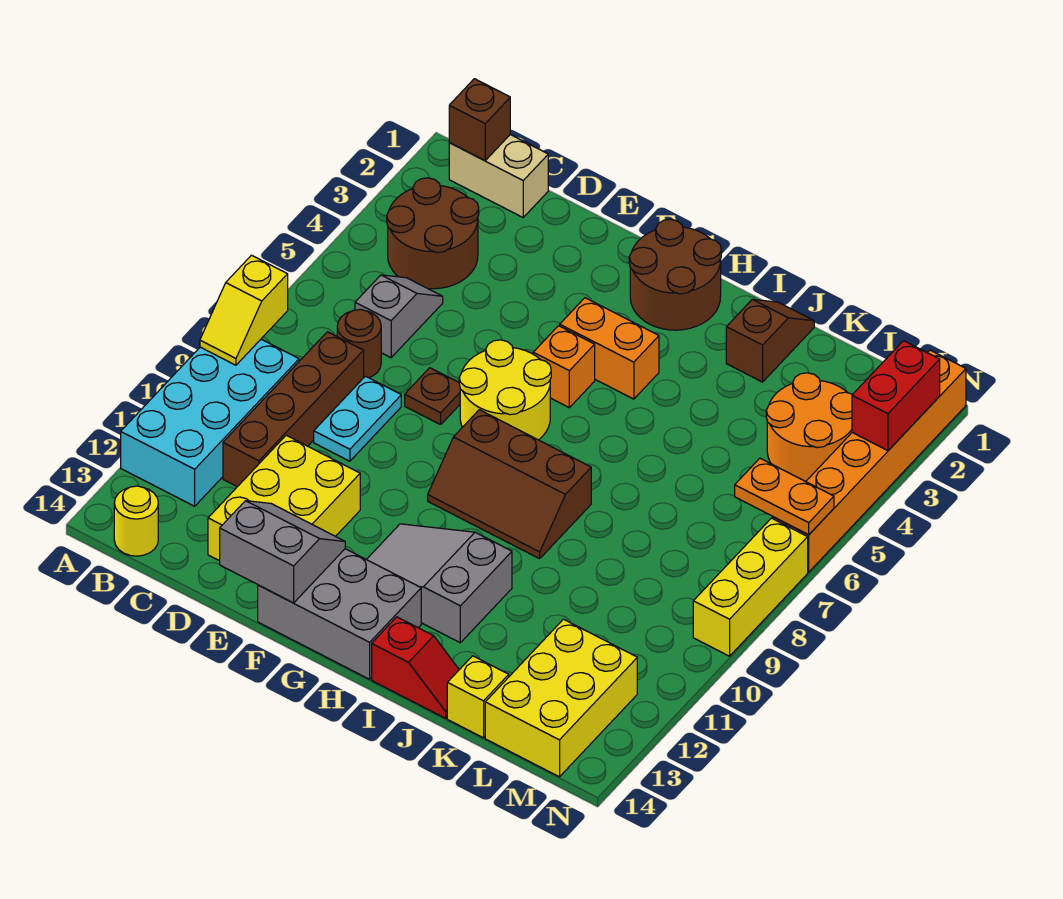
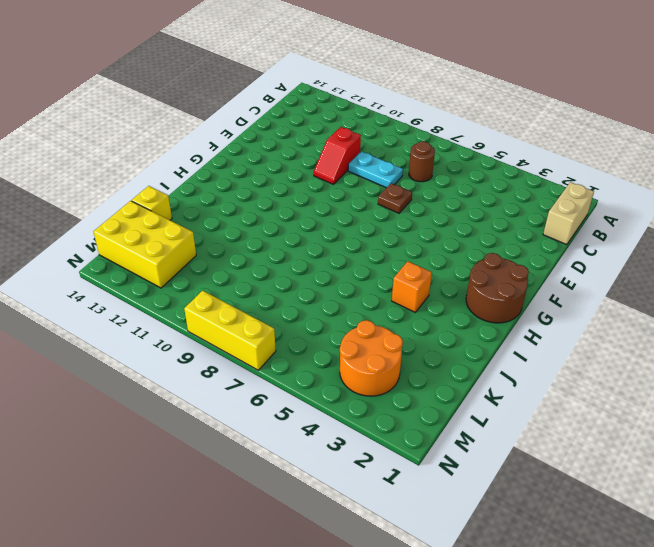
red slope D10:E10 level 1 top D -> red slope I14:J14 level 1 top I
orange brick I4 level 1 -> orange brick G5 level 1
none -> cyan brick A9:B12 level 1
none -> brown round brick B3:C4 level 1
none -> yellow round brick B14 level 1

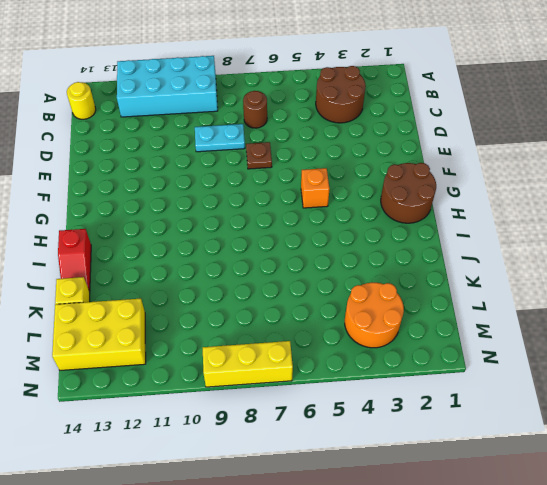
none -> tan brick B1:C1 level 1
none -> grey slope C5:C6 level 1 top 6
none -> brown brick C8:C11 level 1

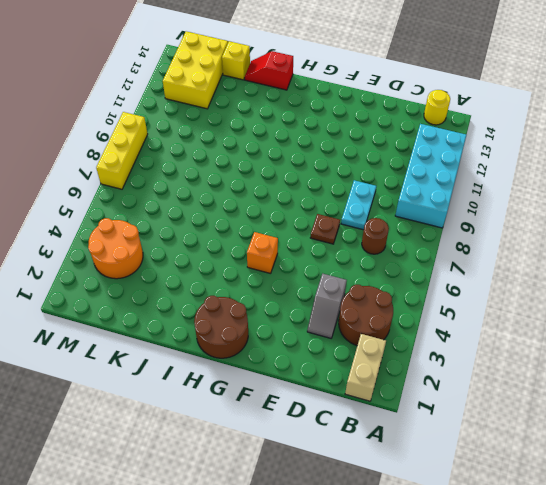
tan brick B1:B2 level 1 -> tan brick B1:C1 level 1
grey slope D3:D4 level 1 top 4 -> grey slope C5:C6 level 1 top 6
none -> brown brick C8:C11 level 1
none -> yellow brick D11:E13 level 1
none -> yellow round brick F6:G7 level 1

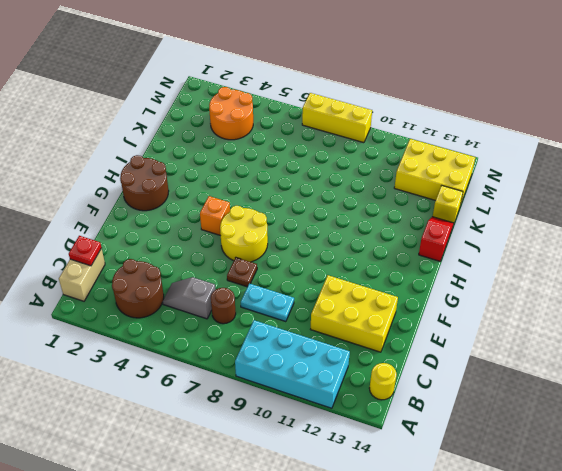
red plate C1 level 2 -> none
none -> brown brick C8:C11 level 1
none -> grey brick F13:H14 level 1
none -> orange brick G4:H4 level 1

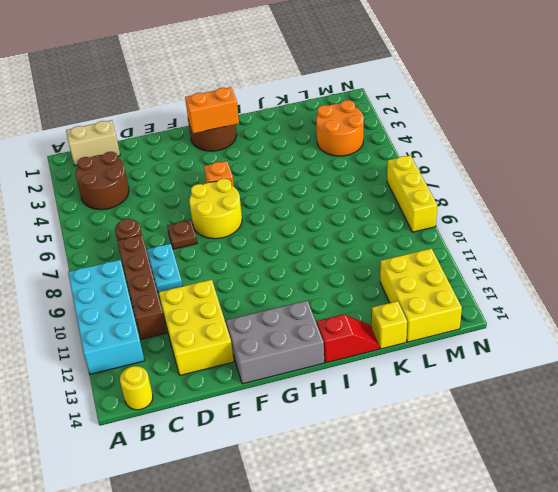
orange brick G2:H2 level 2 -> orange brick G4:H4 level 1
none -> grey slope C5:C6 level 1 top 6
none -> brown slope G8:I9 level 1 top 8
none -> grey slope G11:I12 level 1 top I

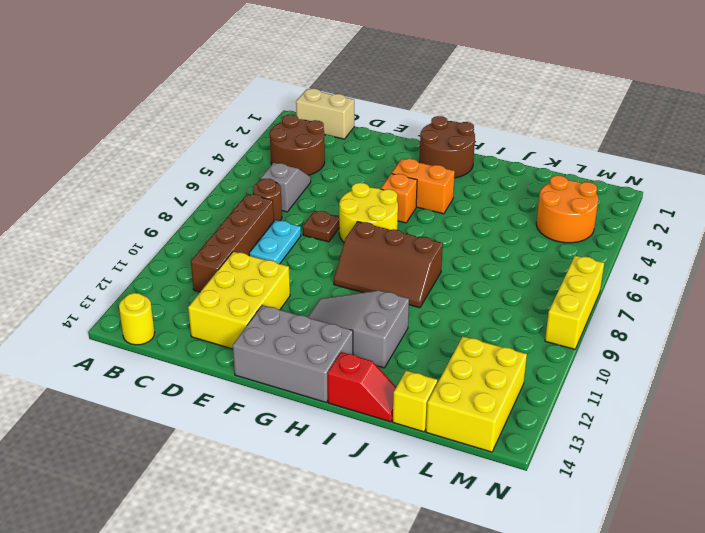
none -> cyan brick A9:B12 level 1
none -> brown slope J1:J2 level 1 top 2
none -> orange brick N1:N6 level 1

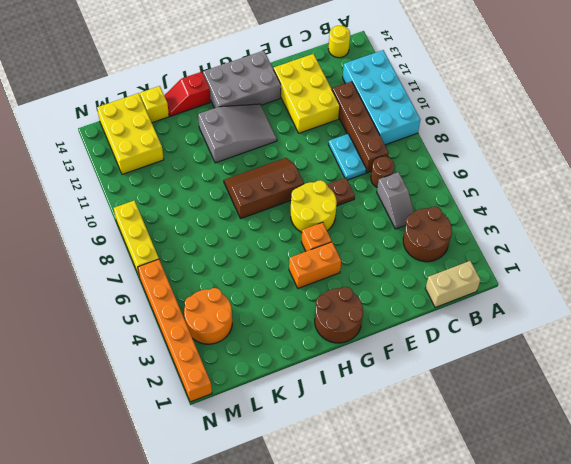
none -> brown slope J1:J2 level 1 top 2
none -> yellow slope A8:A9 level 2 top 8
none -> brown brick B1 level 2

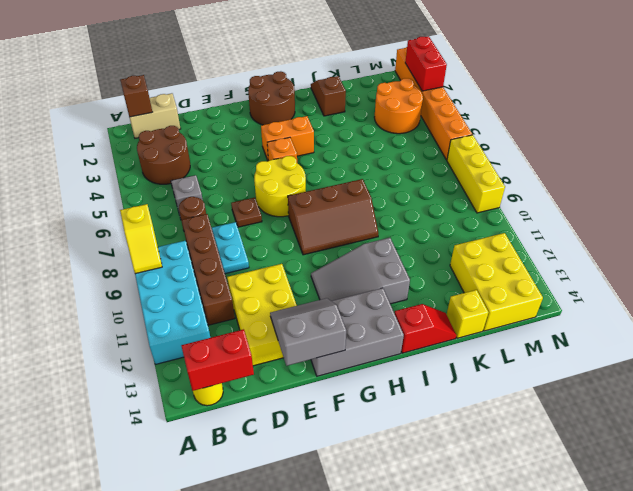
red brick B14:C14 level 2 -> none
none -> orange plate M6:N6 level 2

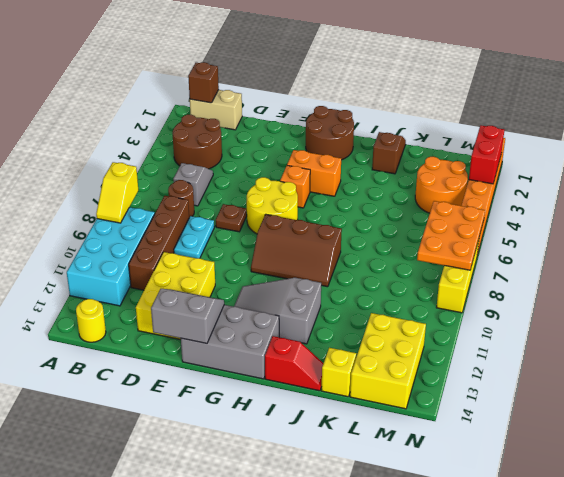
orange plate M6:N8 level 2 -> orange plate M6:N6 level 2

